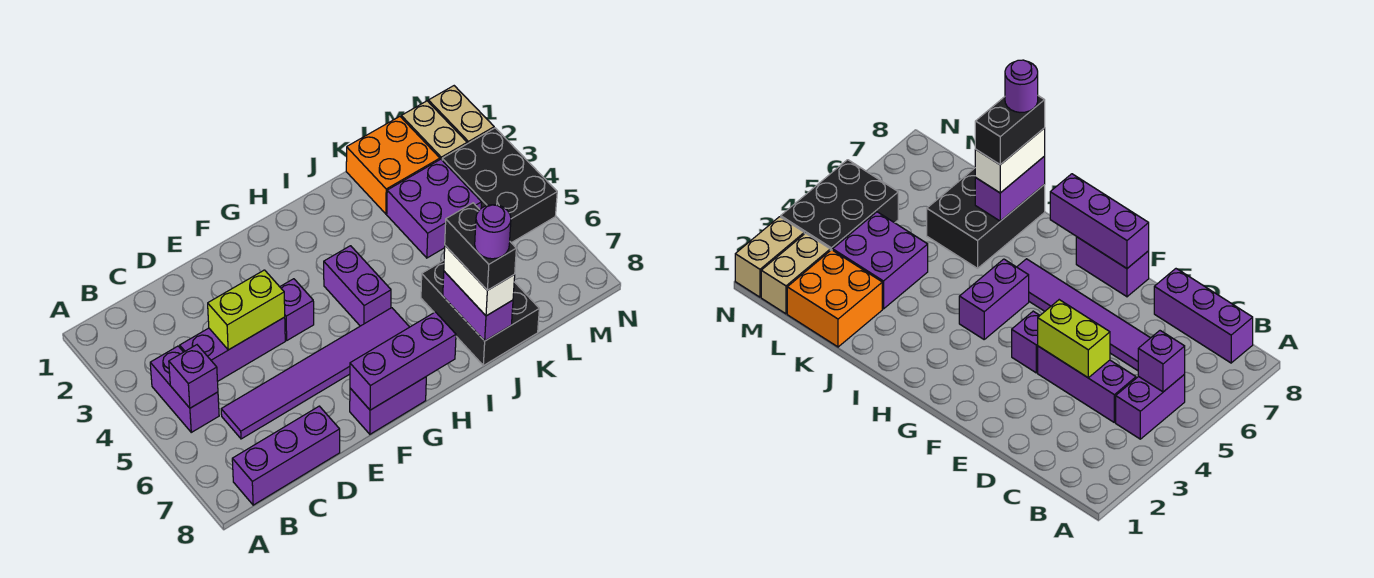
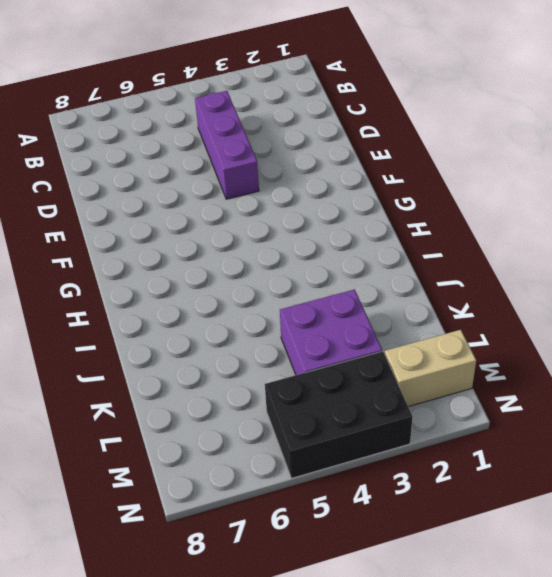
none -> purple brick B4:B5 level 1
none -> purple brick B8:D8 level 1
none -> purple tile C6:H6 level 1

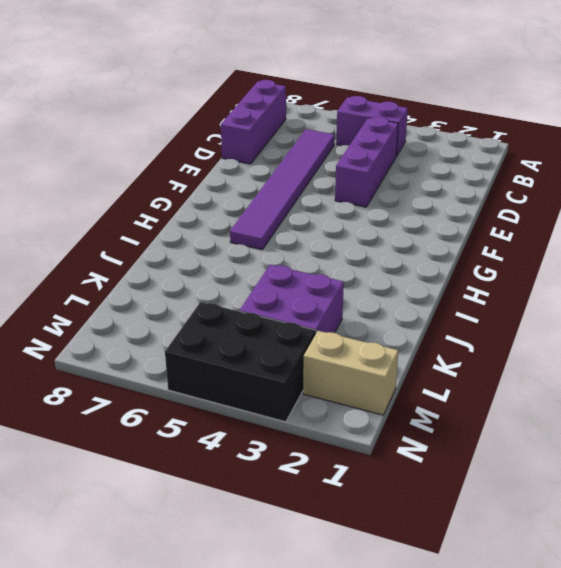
none -> purple brick F4 level 1
none -> purple brick F8:G8 level 1
none -> purple brick H4:H5 level 1

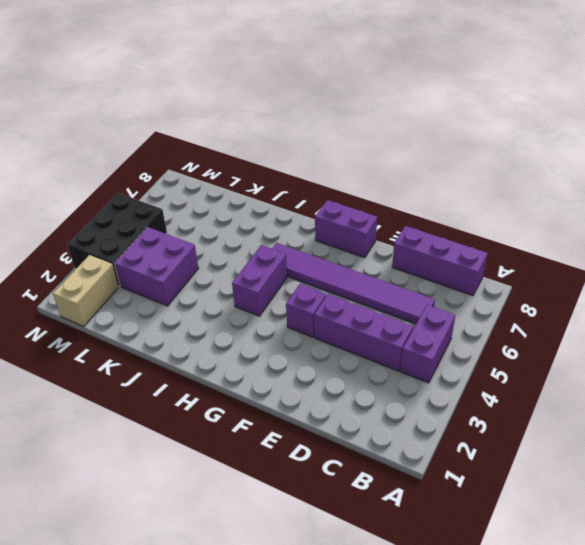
none -> black brick J6:K8 level 1
none -> orange brick K1:L2 level 1
none -> tan brick N1:N2 level 1

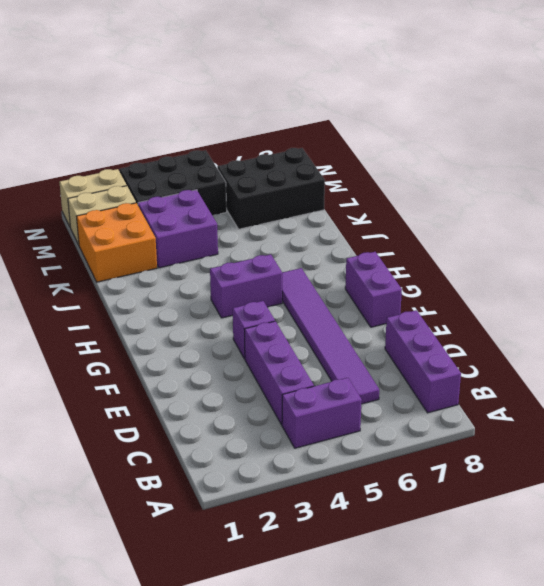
black brick L6:M8 level 1 -> black brick J6:K8 level 1
none -> purple brick B5 level 2
none -> lime brick D4:E4 level 2
none -> purple brick F8:H8 level 2

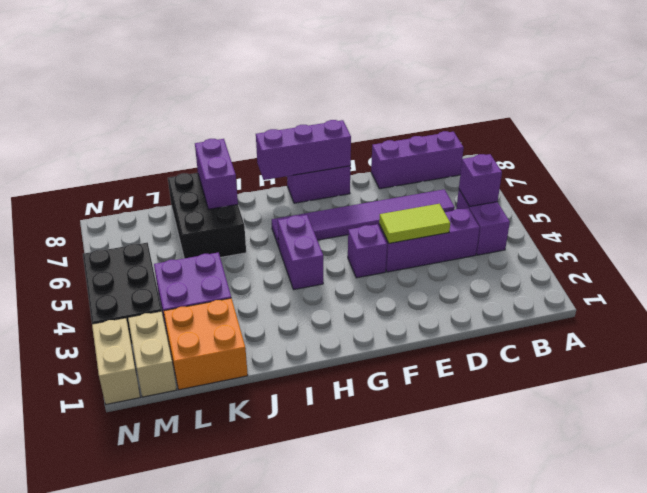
lime tile D4:E4 level 2 -> lime brick D4:E4 level 2
none -> white brick J7:J8 level 3
none -> black brick J7:J8 level 4
none -> purple round brick J8 level 5

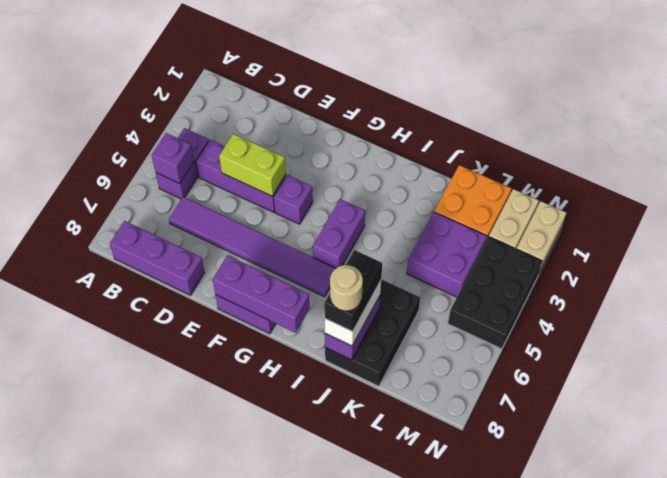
tan round brick J8 level 5 -> purple round brick J8 level 5

